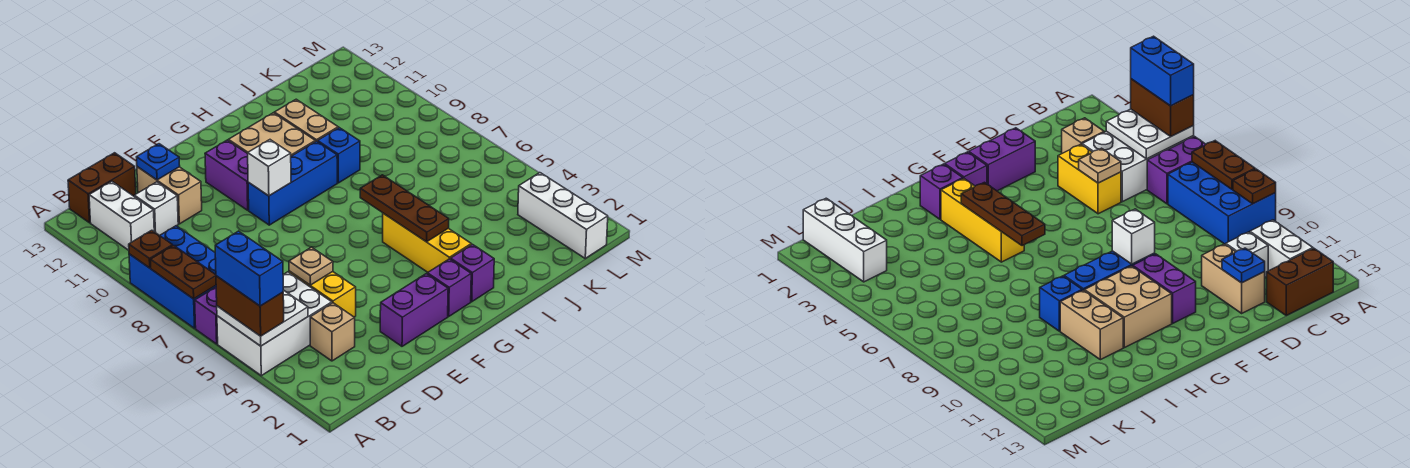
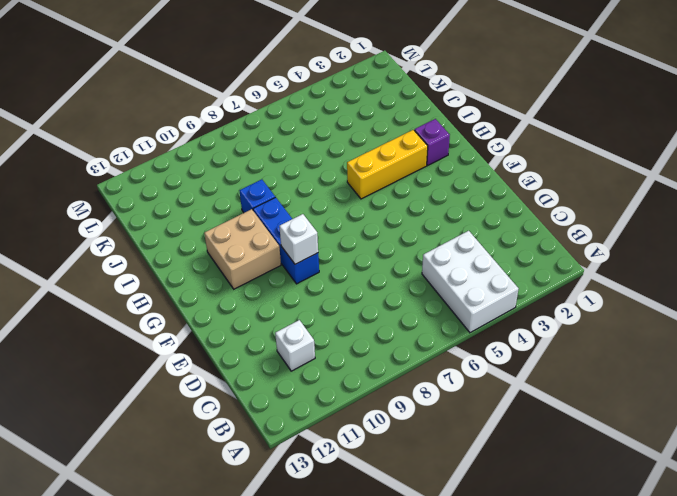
none -> purple brick A6:B6 level 1
none -> blue brick A7:B9 level 1
none -> white brick B11:B12 level 1

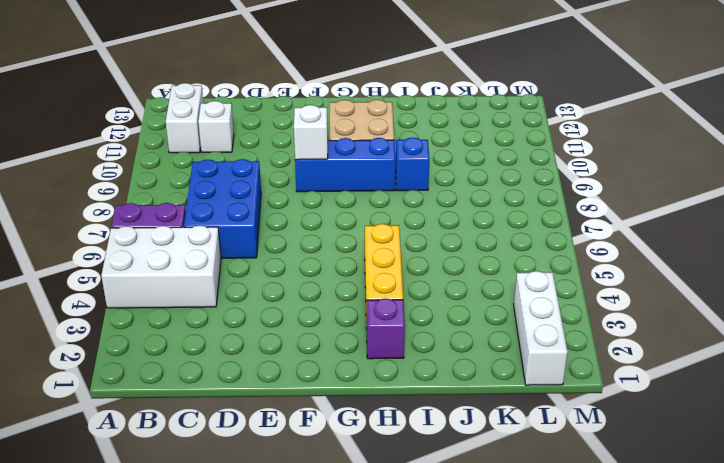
blue brick C6:D8 level 1 -> blue brick A7:B9 level 1
none -> brown brick B13:C13 level 1
none -> tan brick C3 level 1
none -> yellow brick D4:D5 level 1

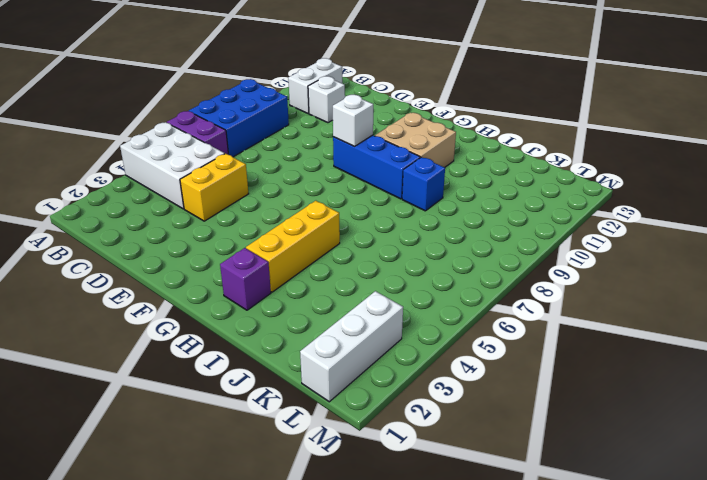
none -> brown brick B13:C13 level 1
none -> tan brick C3 level 1
none -> tan brick D11:D12 level 1

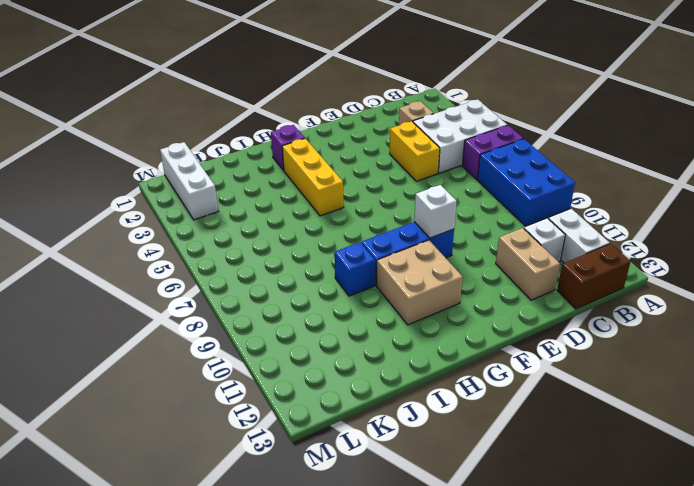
none -> purple brick E2:F2 level 1
none -> purple brick F10:F11 level 1
none -> purple brick G2 level 1

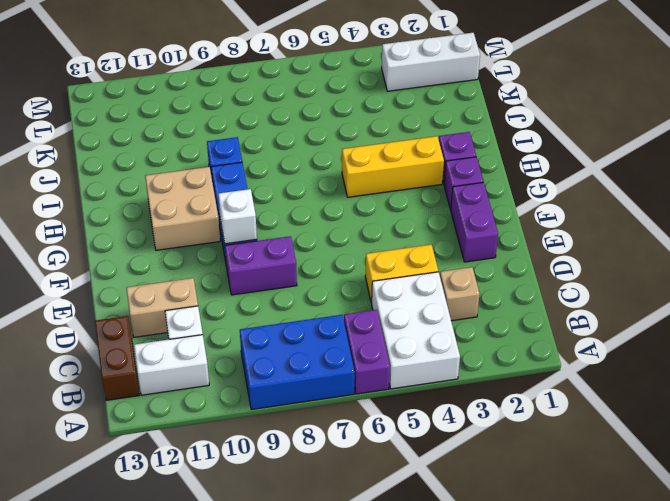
purple brick E8:E9 level 1 -> purple brick F10:F11 level 1
none -> tan brick I10:I11 level 1
none -> white plate A4:B5 level 2
none -> brown plate A7:A8 level 2

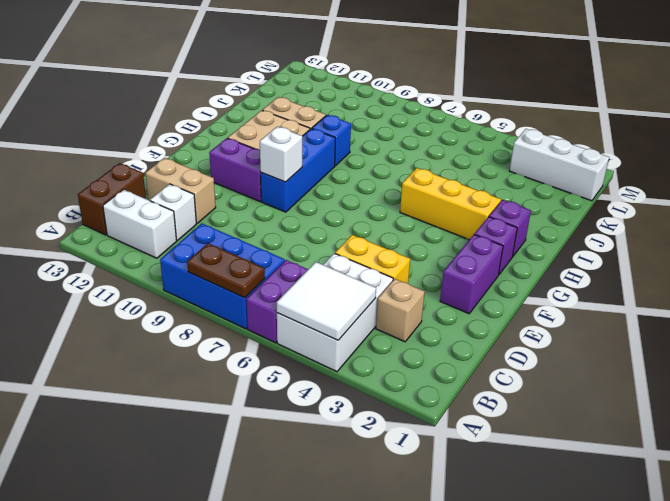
white tile A4:B5 level 2 -> white plate A4:B5 level 2
none -> brown plate A9 level 2
none -> tan plate D5 level 2
none -> blue plate D12 level 2

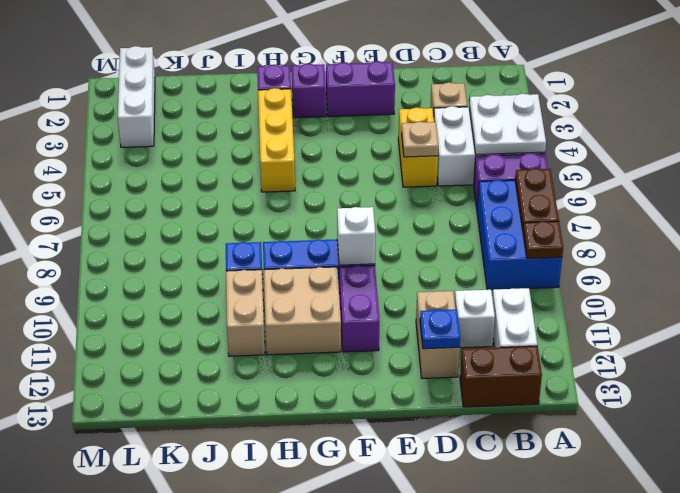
none -> brown plate H4:H6 level 2
none -> brown brick A4:A5 level 3
none -> blue brick A4:A5 level 4

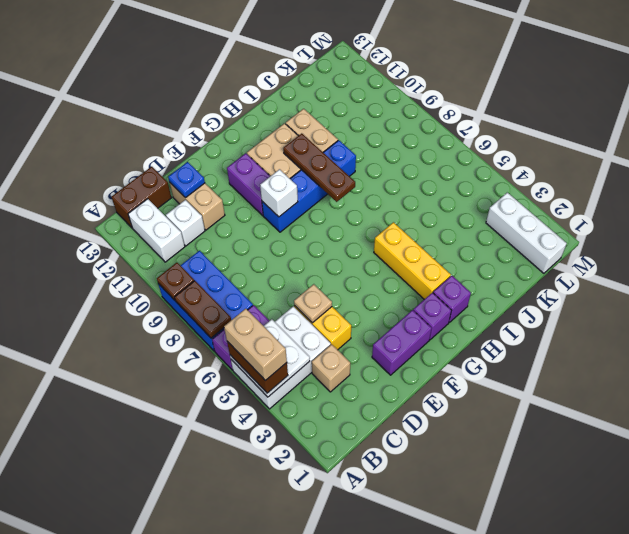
tan brick A4:A5 level 4 -> blue brick A4:A5 level 4
brown plate H8:H10 level 2 -> brown plate H4:H6 level 2

